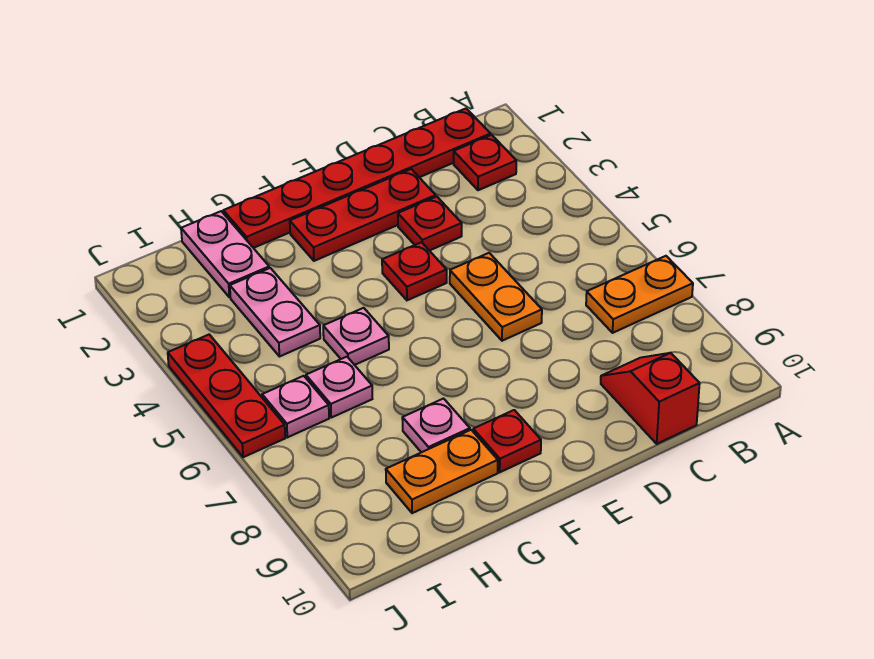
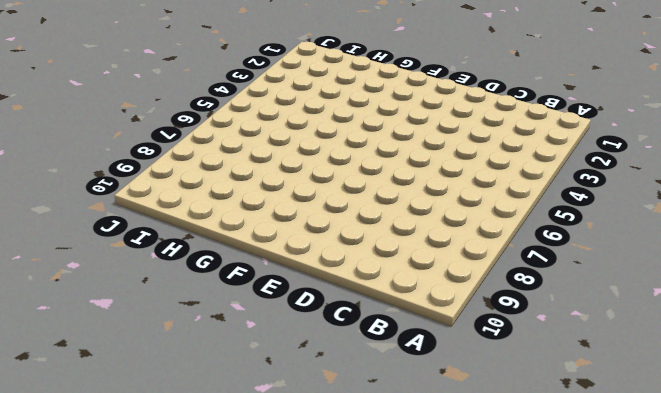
none -> orange plate A7:B7 level 1
none -> red plate B1:G1 level 1
none -> red plate B2 level 1

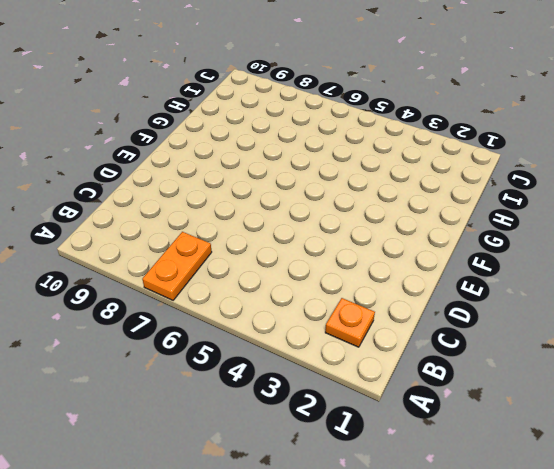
orange plate B2 level 1 -> red plate B2 level 1
none -> red plate B1:G1 level 1
none -> red slope C9:C10 level 1 top 10
none -> red plate D2:F2 level 1

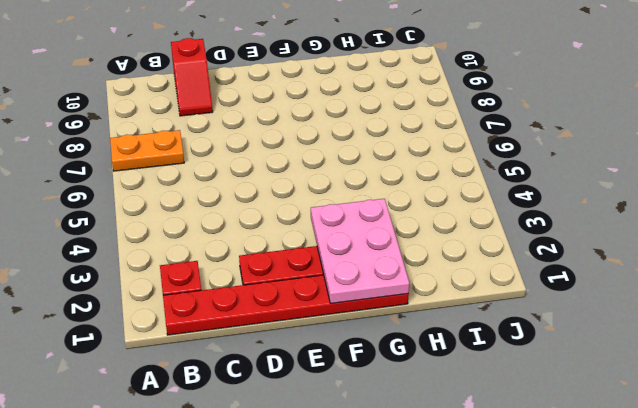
pink plate F1:G3 level 2 -> none
none -> red plate D3 level 1
none -> orange plate D5:D6 level 1
none -> red plate E4 level 1

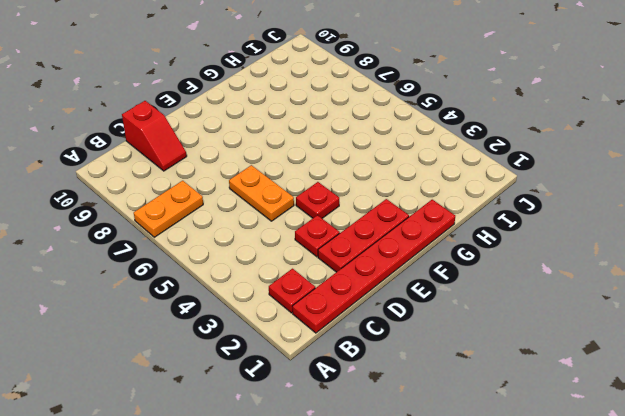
none -> red plate F9 level 1
none -> pink plate G5 level 1
none -> pink plate G8 level 1

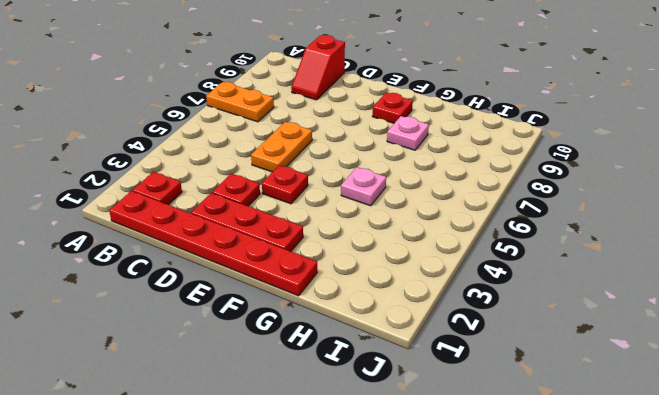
none -> orange plate G9:H9 level 1
none -> pink plate H1:H2 level 1
none -> pink plate H3:H4 level 1

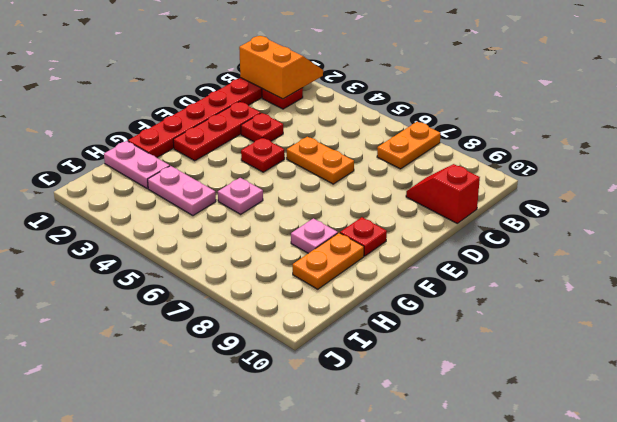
orange slope A1:B2 level 2 top B -> none
none -> pink plate H6 level 1
none -> pink plate I6 level 1
none -> red plate J4:J6 level 1

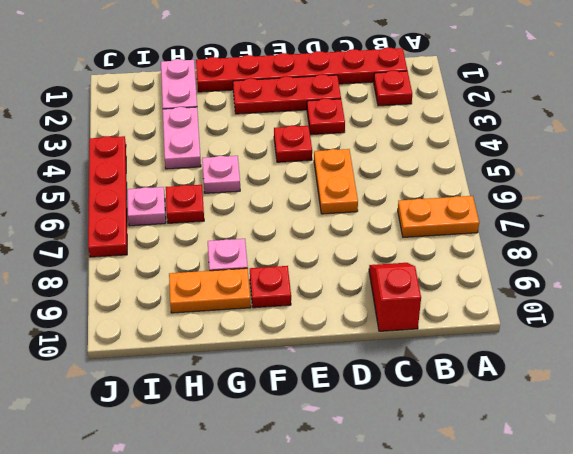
red plate H6 level 1 -> pink plate H6 level 1
red plate J4:J7 level 1 -> red plate J4:J6 level 1

